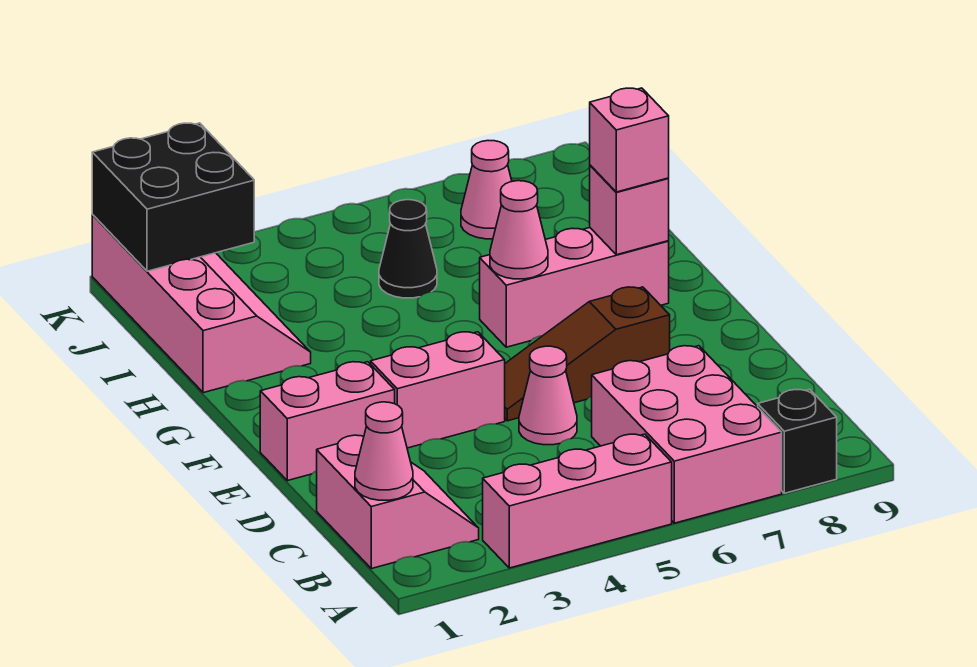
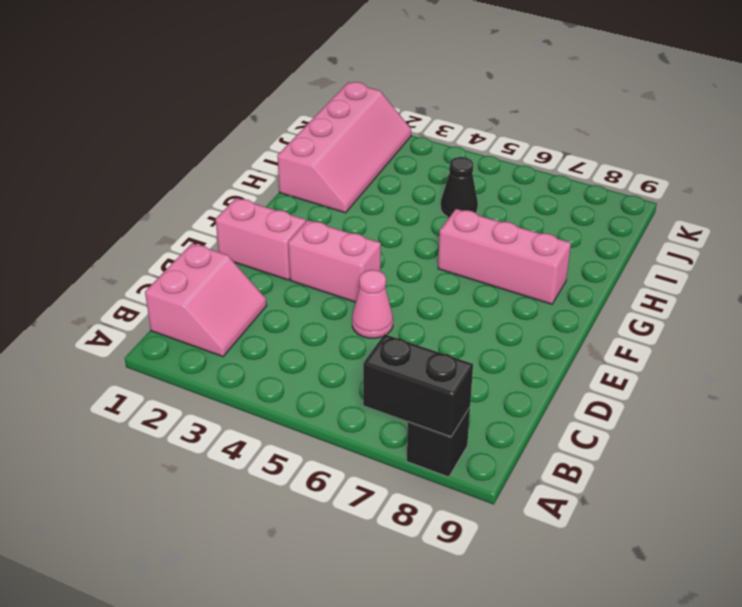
black brick A7:A8 level 2 -> none
none -> pink brick A3:A5 level 1
none -> pink brick A6:C7 level 1
none -> brown slope E5:E7 level 1 top 7

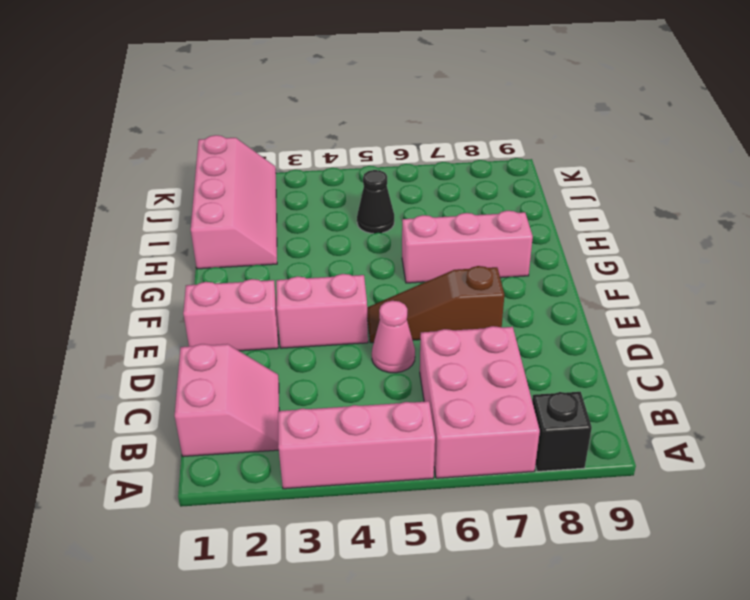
none -> pink cone J7 level 1
none -> pink cone B1 level 2
none -> pink cone G6 level 2

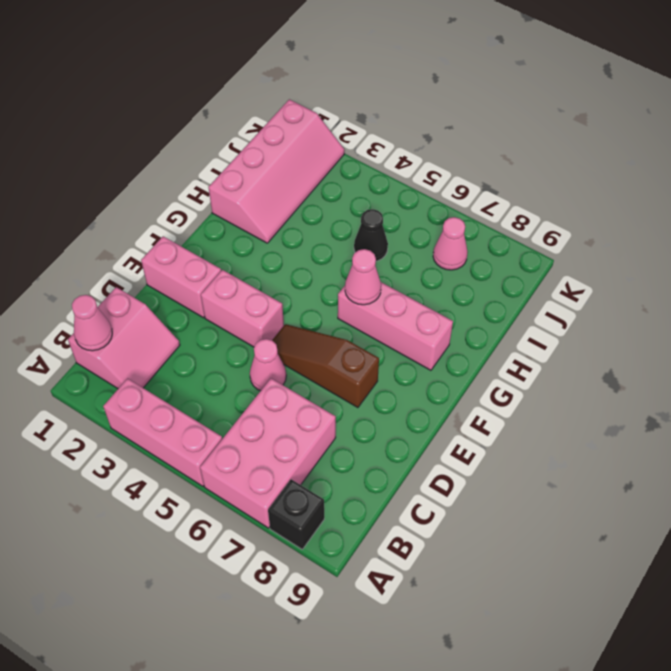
none -> pink brick G8 level 2
none -> black brick J1:K2 level 2
none -> pink brick G8 level 3

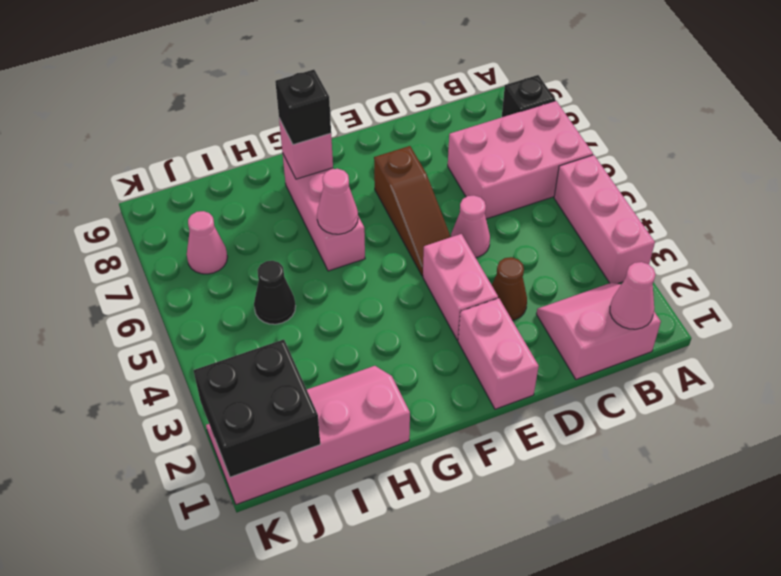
brown cone D3 level 1 -> none
black brick G8 level 3 -> pink brick G8 level 3

